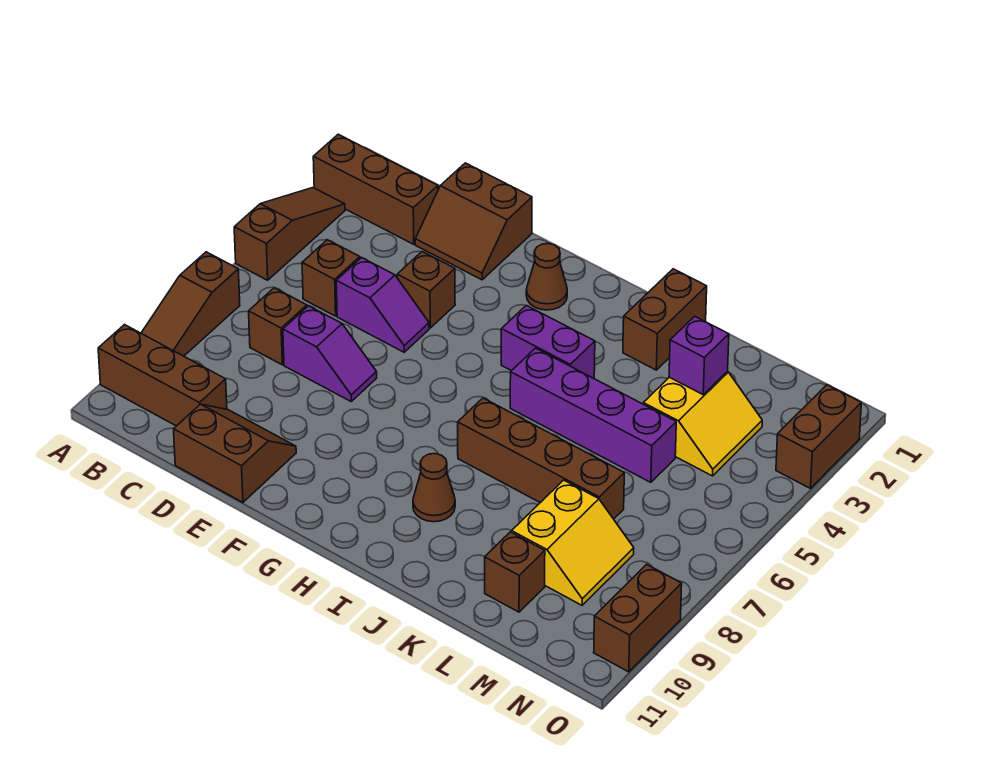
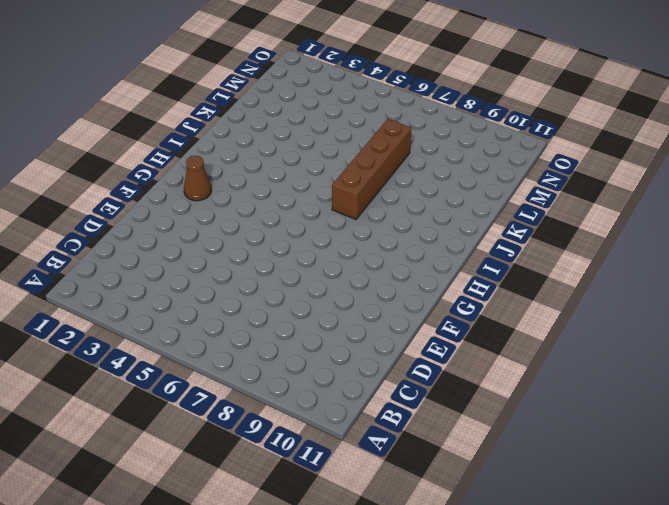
none -> brown brick A2:C2 level 1
none -> brown slope A3:A5 level 1 top 5
none -> brown slope A7:A9 level 1 top 7

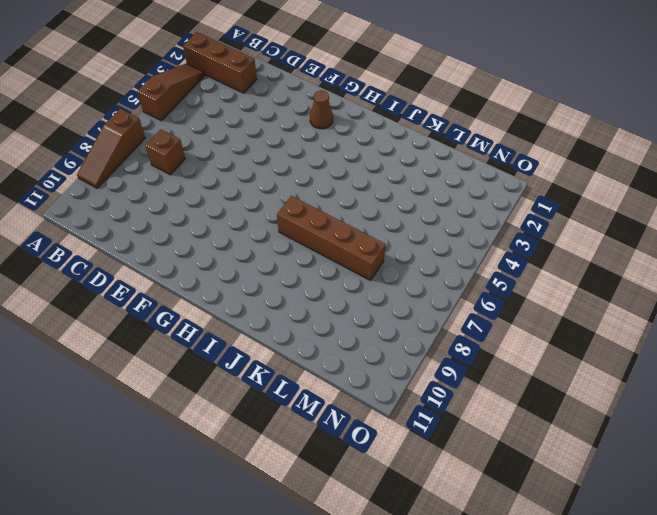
none -> brown brick A10:C10 level 1
none -> brown brick C5 level 1
none -> brown slope D1:E2 level 1 top 1

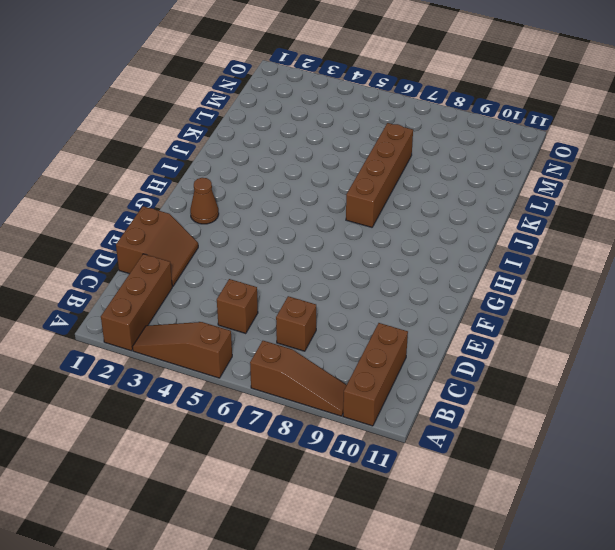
none -> purple slope D5:E5 level 1 top D
none -> purple slope D7:E7 level 1 top D
none -> brown slope D10:E11 level 1 top 11

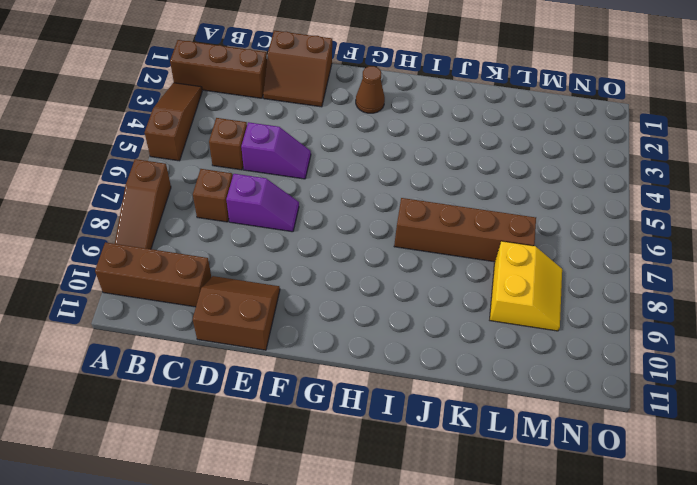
none -> brown brick E4 level 1
none -> purple brick H4:I4 level 1
none -> purple brick I5:L5 level 1

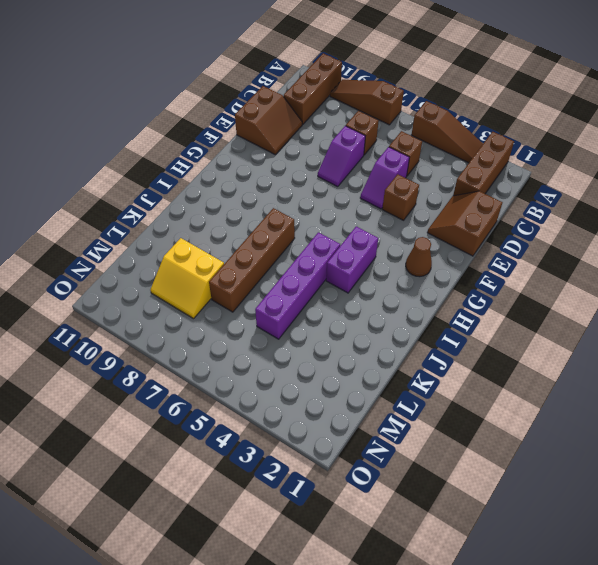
none -> brown cone I9 level 1
none -> brown brick J1:J2 level 1
none -> yellow slope L3:M4 level 1 top L

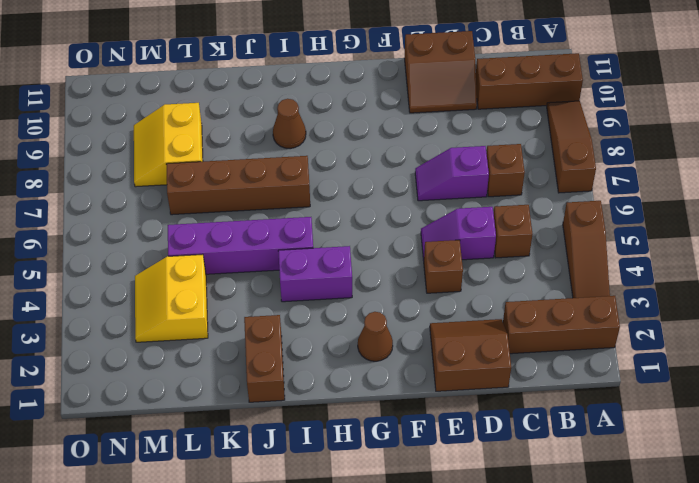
none -> brown brick L10 level 1
none -> brown brick O2:O3 level 1
none -> brown brick O9:O10 level 1

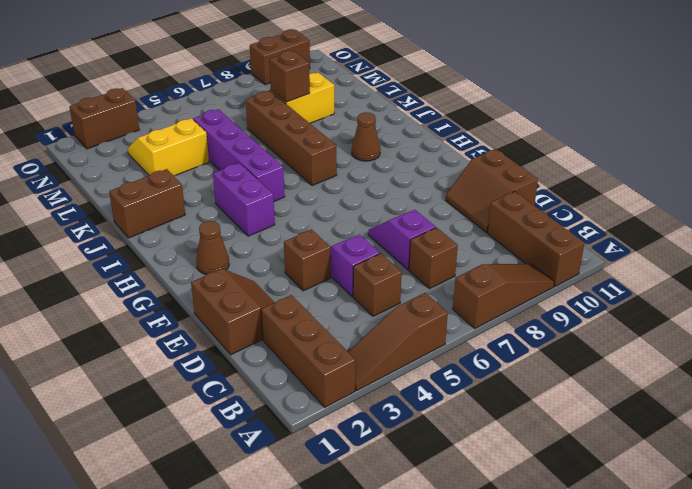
brown brick L8 level 2 -> brown brick L10 level 1
none -> purple brick L3 level 2

